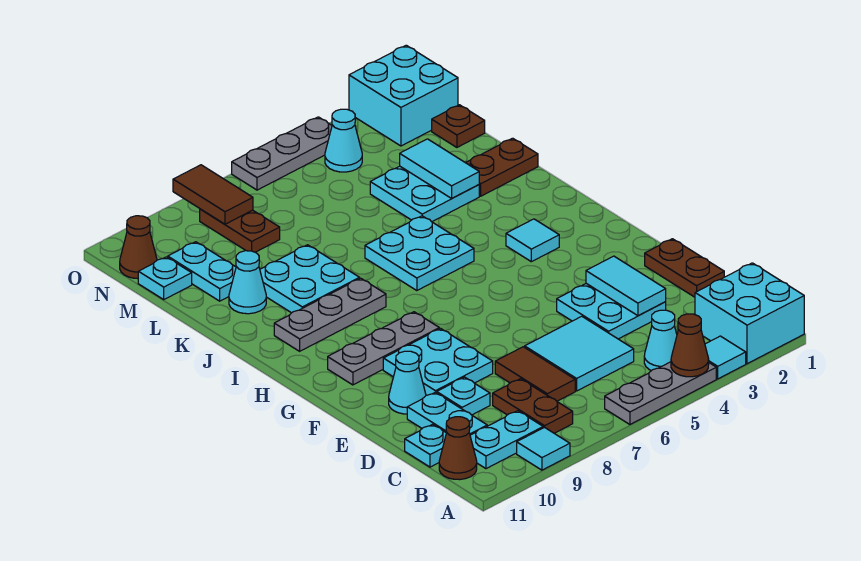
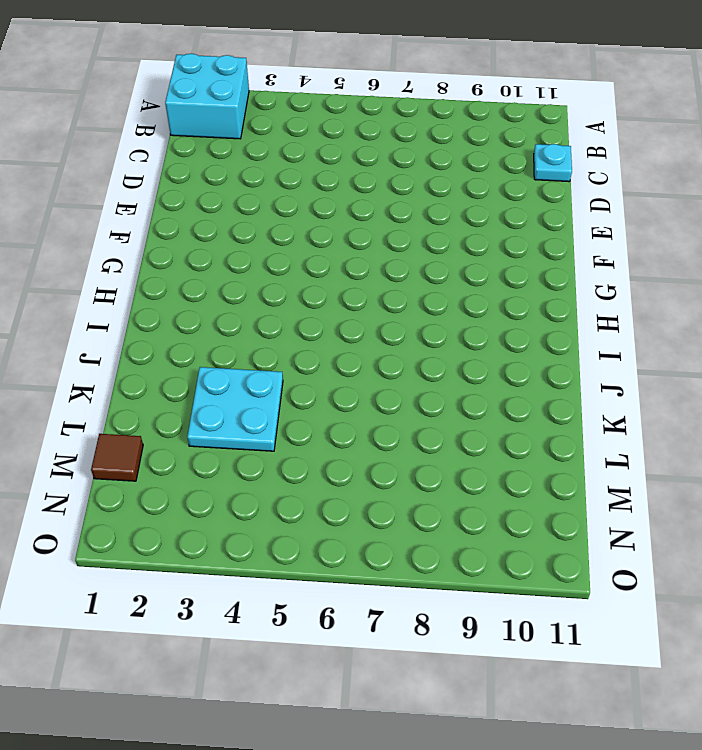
brown tile M1 level 1 -> brown plate M1 level 1
none -> cyan tile A3 level 1
none -> grey plate A4:A6 level 1
none -> cyan tile A9 level 1
none -> cyan cone B4 level 1

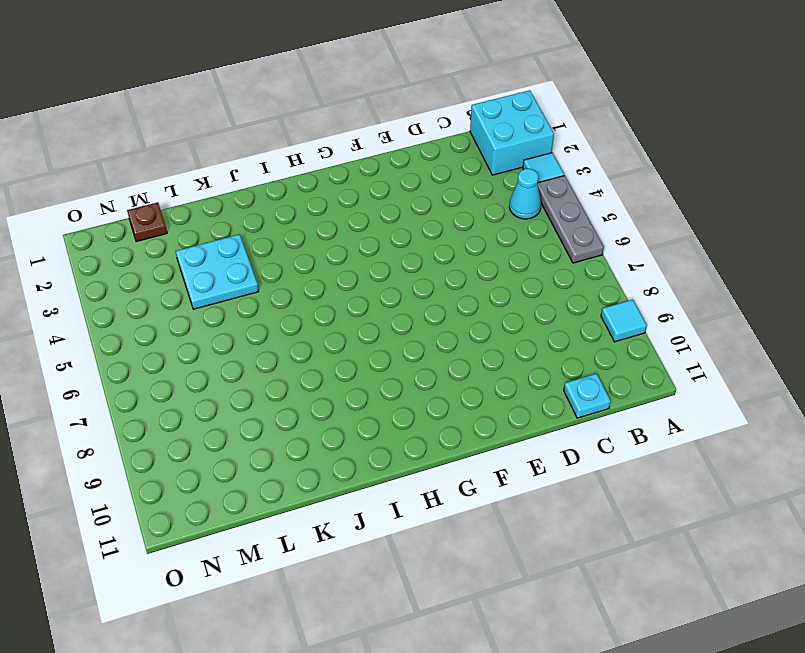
none -> brown plate B8:C8 level 1
none -> cyan plate B9:B10 level 1
none -> brown cone B11 level 1
none -> cyan tile C5:D6 level 1

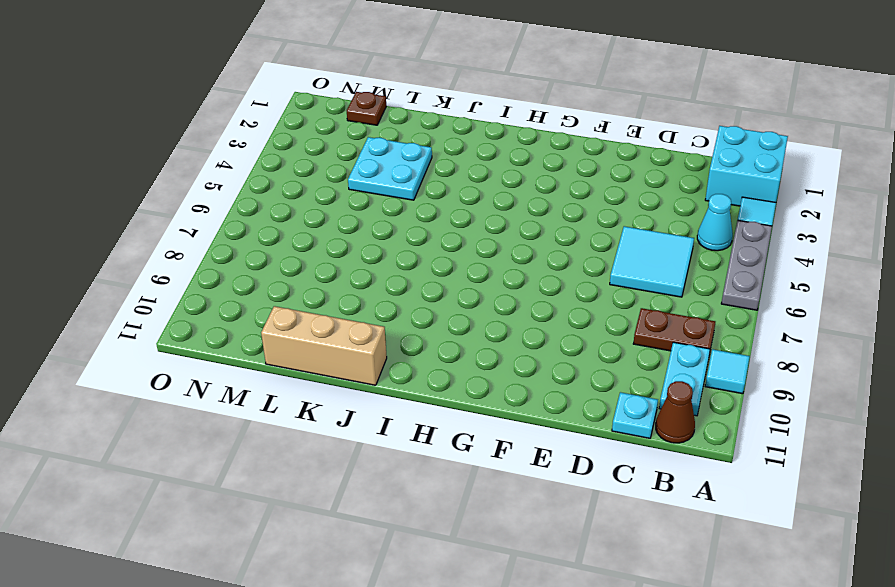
tan brick J11:L11 level 1 -> none
none -> brown tile C7:D7 level 1
none -> cyan plate C10:D10 level 1
none -> brown plate D1:E1 level 1
none -> cyan plate D3:E4 level 1

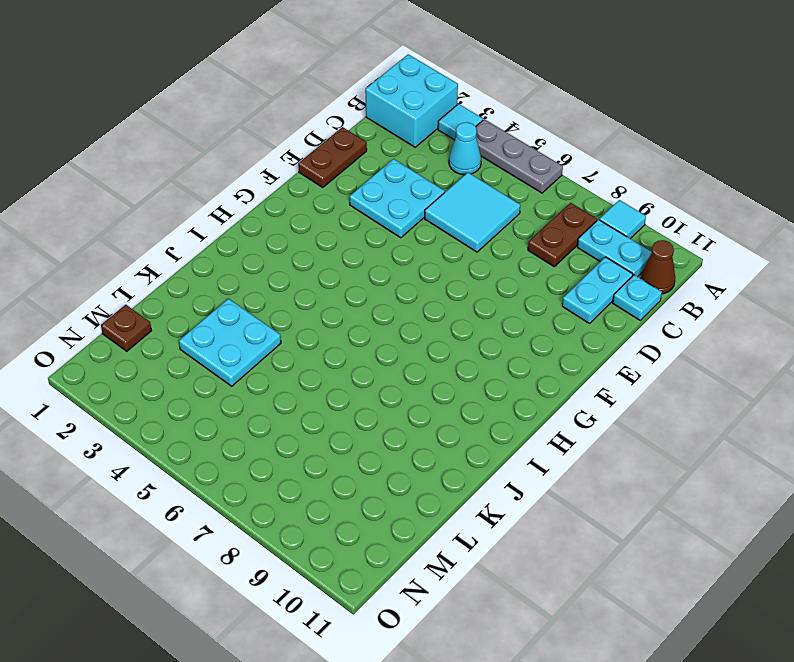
none -> brown tile C7:D7 level 1
none -> cyan plate D9 level 1
none -> cyan plate E8:F9 level 1
none -> cyan cone E10 level 1

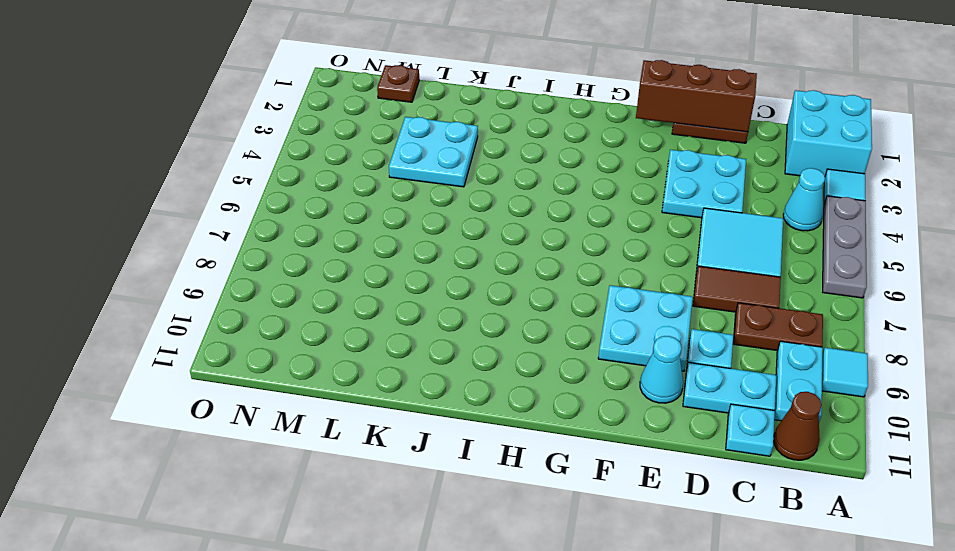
brown brick D1:F1 level 2 -> none
none -> grey plate G8:G10 level 1
none -> cyan tile H3 level 1
none -> cyan plate I5:J6 level 1
none -> grey plate I8:I10 level 1

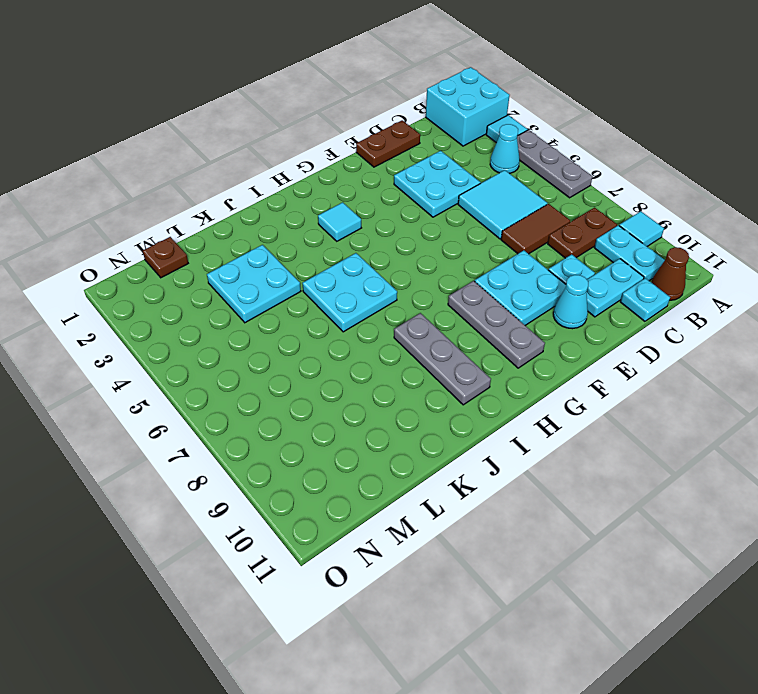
none -> cyan plate J8:K9 level 1
none -> brown plate K1:K2 level 1
none -> cyan cone K10 level 1
none -> cyan plate L10:M10 level 1

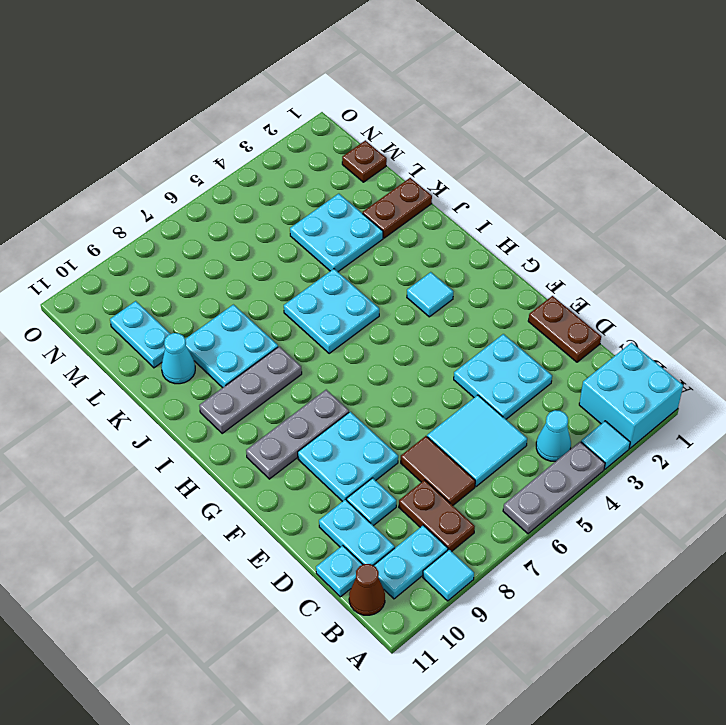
none -> cyan cone E10 level 1
none -> brown plate M8:N8 level 1
none -> cyan plate M11 level 1
none -> cyan brick N1:O2 level 1

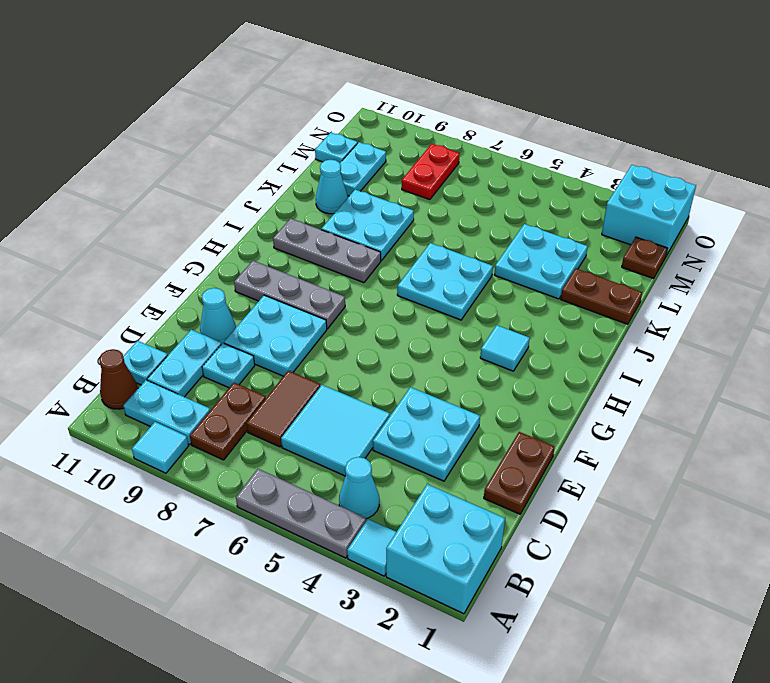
red plate M8:N8 level 1 -> brown plate M8:N8 level 1
none -> cyan cone N4 level 1
none -> brown cone N11 level 1
none -> grey plate O4:O6 level 1
none -> brown cone A4 level 2

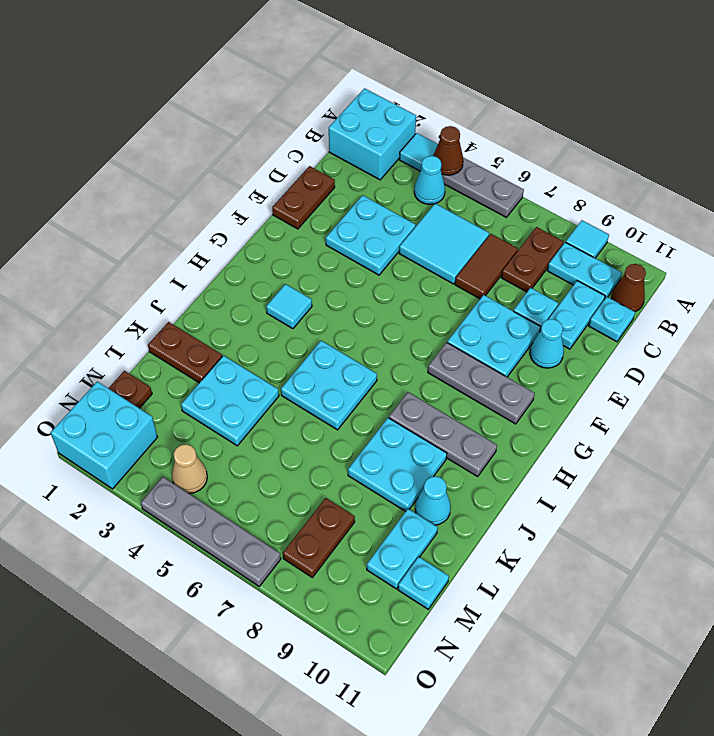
tan cone N4 level 1 -> cyan cone N4 level 1
grey plate O4:O7 level 1 -> grey plate O4:O6 level 1
none -> brown cone N11 level 1
none -> cyan tile D3:E3 level 2
none -> cyan tile K3:L3 level 2
none -> brown tile N8:O8 level 2

